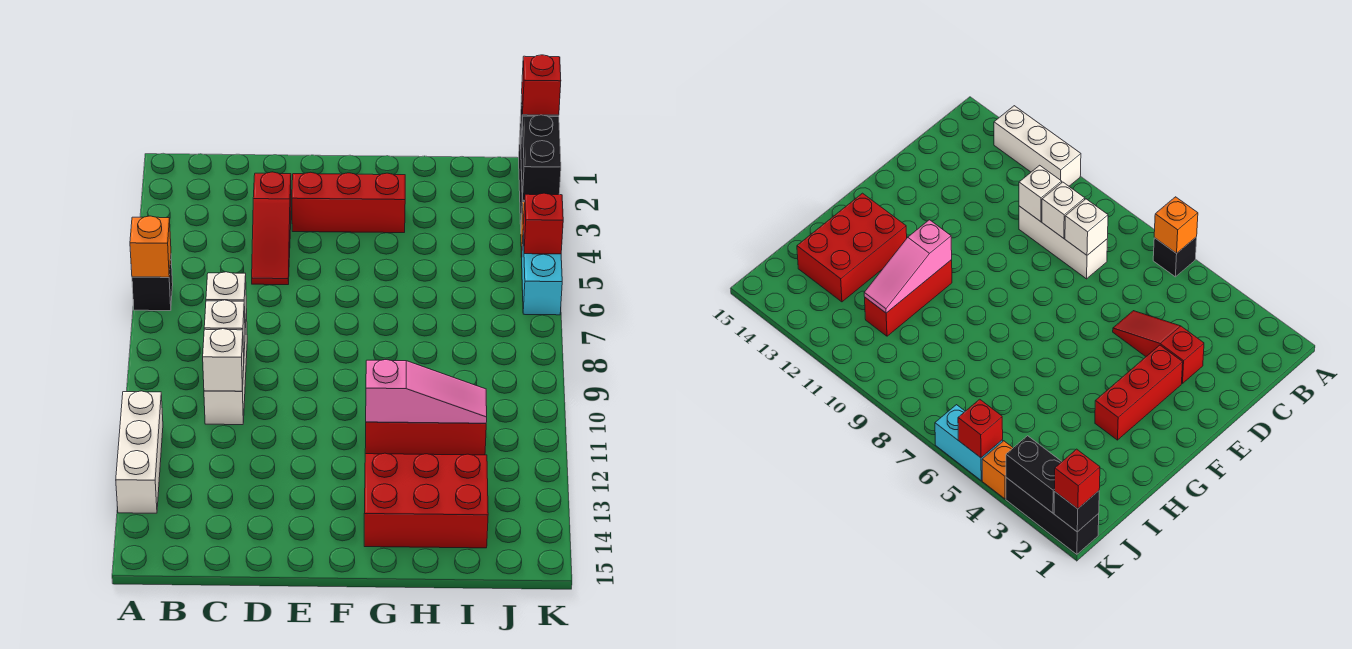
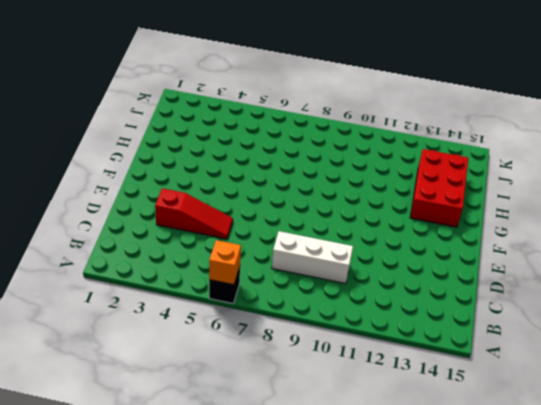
none -> white brick A11:A13 level 1
none -> red brick E3:G3 level 1
none -> red brick G11:I11 level 1

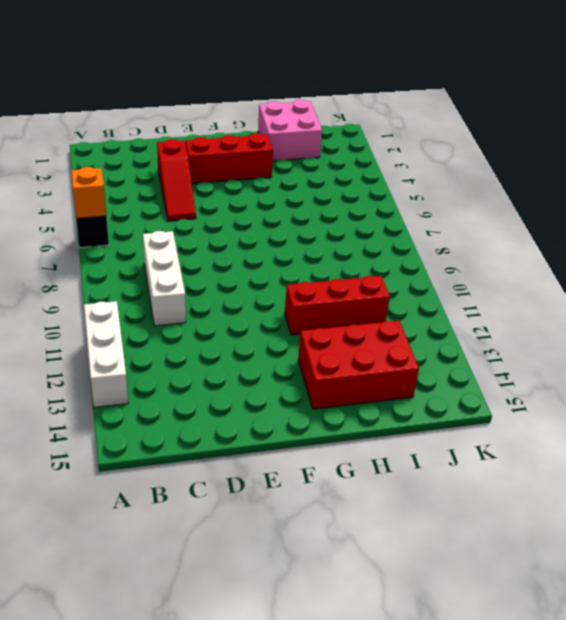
pink brick H1:I2 level 1 -> none
none -> black brick K1:K3 level 1
none -> orange brick K4 level 1
none -> cyan brick K5:K6 level 1

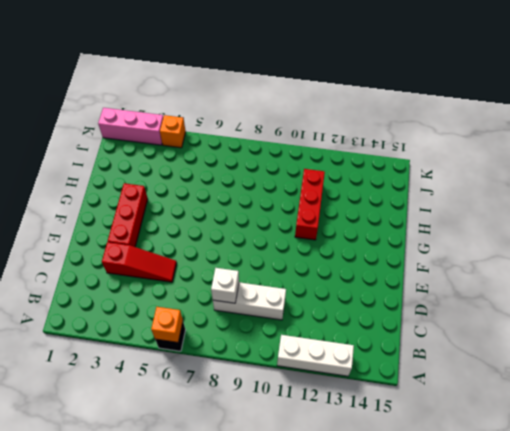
pink brick K1:K3 level 1 -> black brick K1:K3 level 1
none -> red brick G13:I14 level 1
none -> cyan brick K5:K6 level 1
none -> white brick C9 level 2

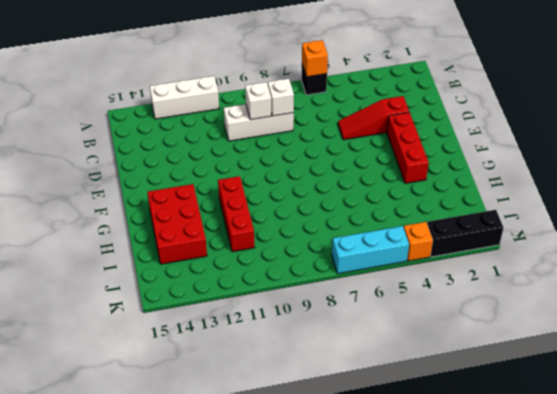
cyan brick K5:K7 level 1 -> cyan brick K5:K6 level 1
none -> white brick C10 level 2
none -> pink slope G11:I11 level 2 top G
none -> black brick K1 level 2

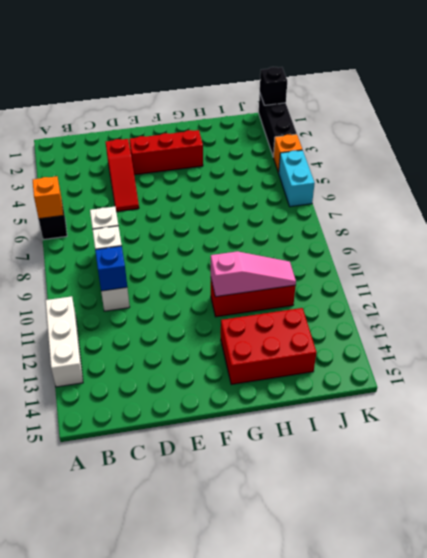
blue brick C10 level 2 -> white brick C10 level 2
none -> black brick K2:K3 level 2
none -> red brick K5 level 2
none -> red brick K1 level 3

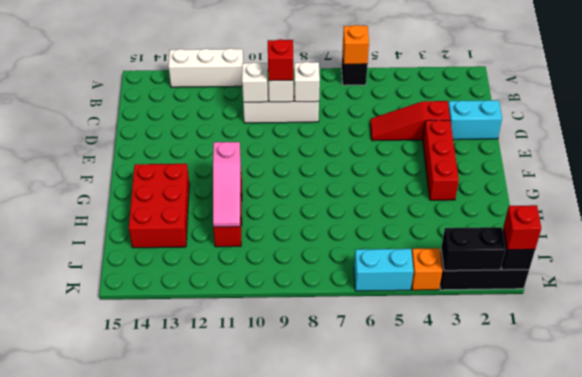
red brick C9 level 3 -> red brick K5 level 2
cyan brick D1:D2 level 1 -> none

